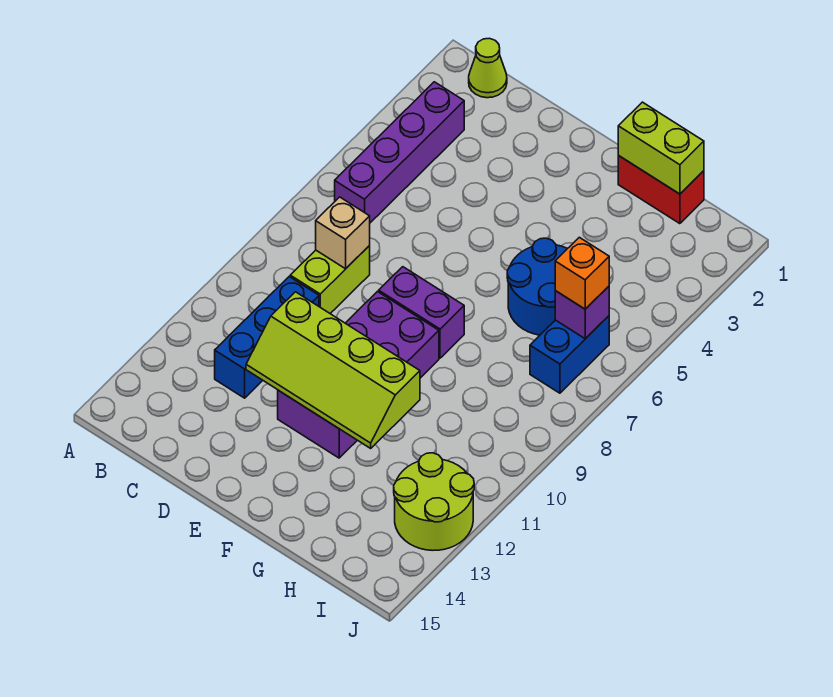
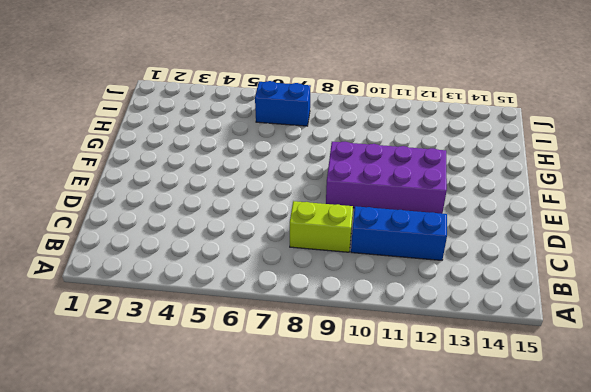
none -> lime cone B1 level 1
none -> purple brick B3:B6 level 1
none -> purple brick E8:F8 level 1

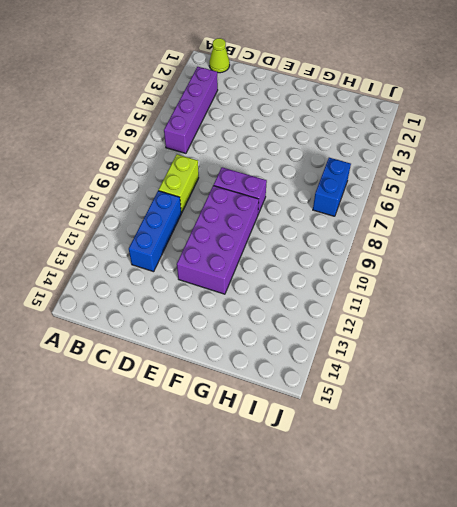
none -> red brick G1:H1 level 1
none -> blue round brick G5:H6 level 1
none -> lime round brick I12:J13 level 1

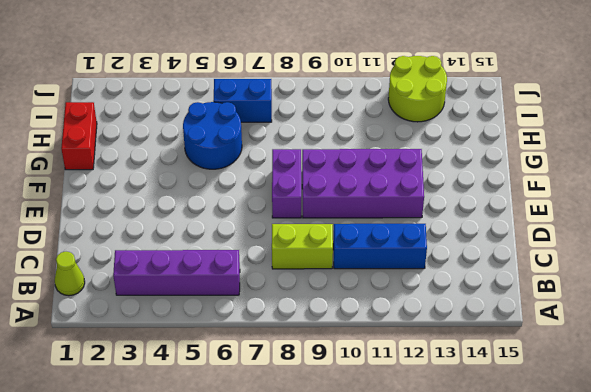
none -> tan brick C8 level 2
none -> lime slope D11:G12 level 2 top 11
none -> lime brick G1:H1 level 2

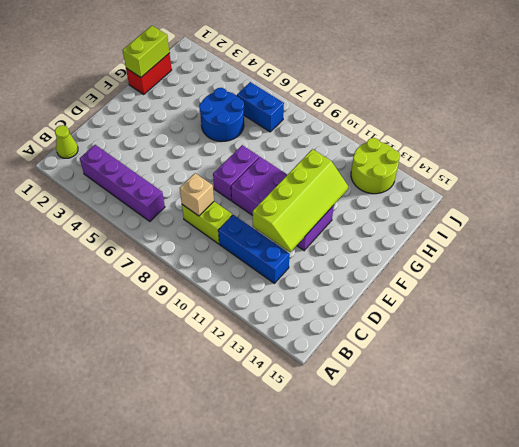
none -> purple brick I6 level 2
none -> orange brick I6 level 3

